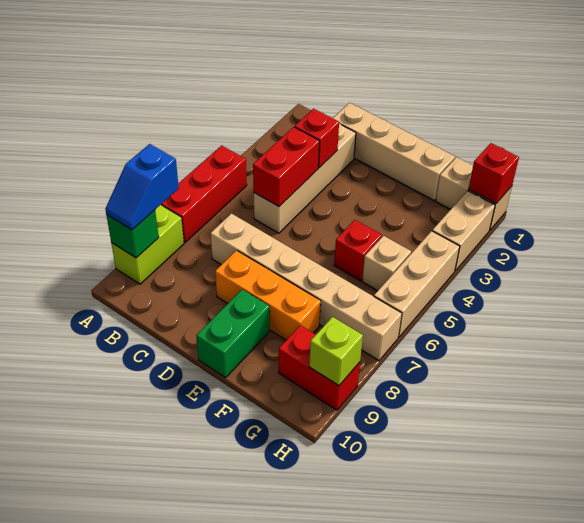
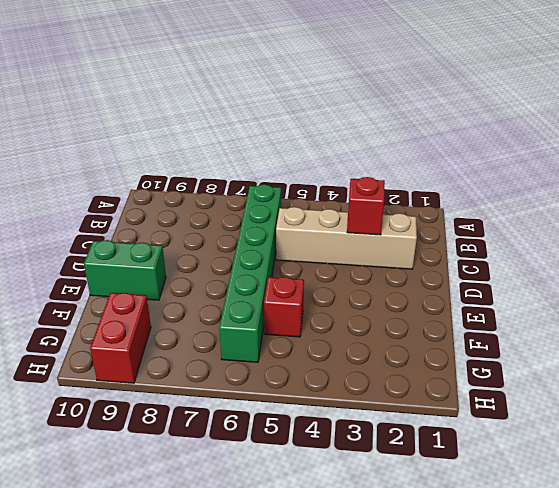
green brick B6:G6 level 1 -> none
none -> red brick A5:A7 level 1
none -> lime brick A8:A9 level 1
none -> tan brick C1:F1 level 1

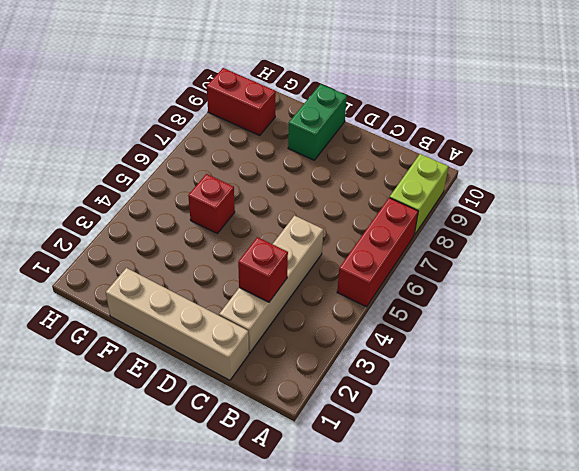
none -> tan brick C7:H7 level 1
none -> orange brick D8:F8 level 1
none -> tan brick G1:H1 level 1

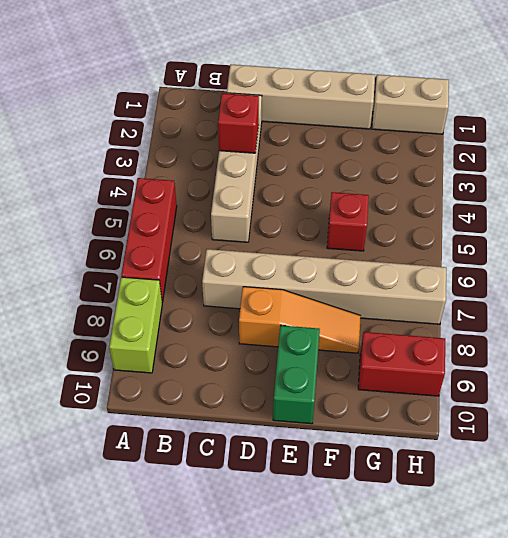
orange slope D8:F8 level 1 top D -> orange brick D8:F8 level 1
none -> tan brick G5 level 1
none -> tan brick H2:H3 level 1
none -> tan brick H4:H6 level 1

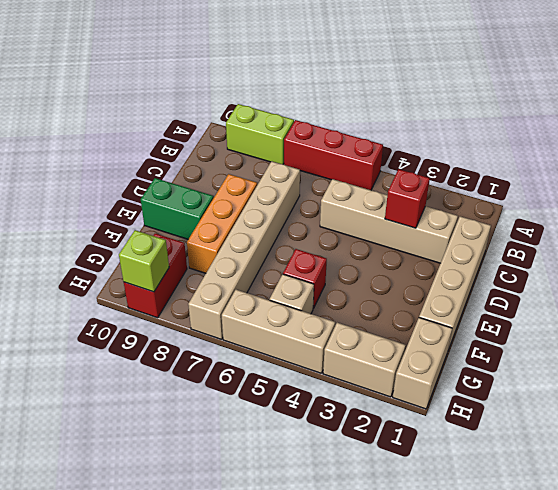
none -> green brick A9 level 2
none -> red brick C4:C5 level 2
none -> red brick H1 level 2

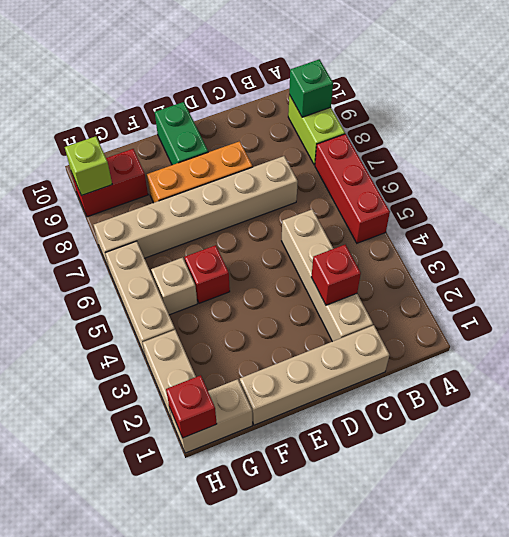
none -> red brick C4:C5 level 2
none -> blue slope A8:A9 level 3 top 8

